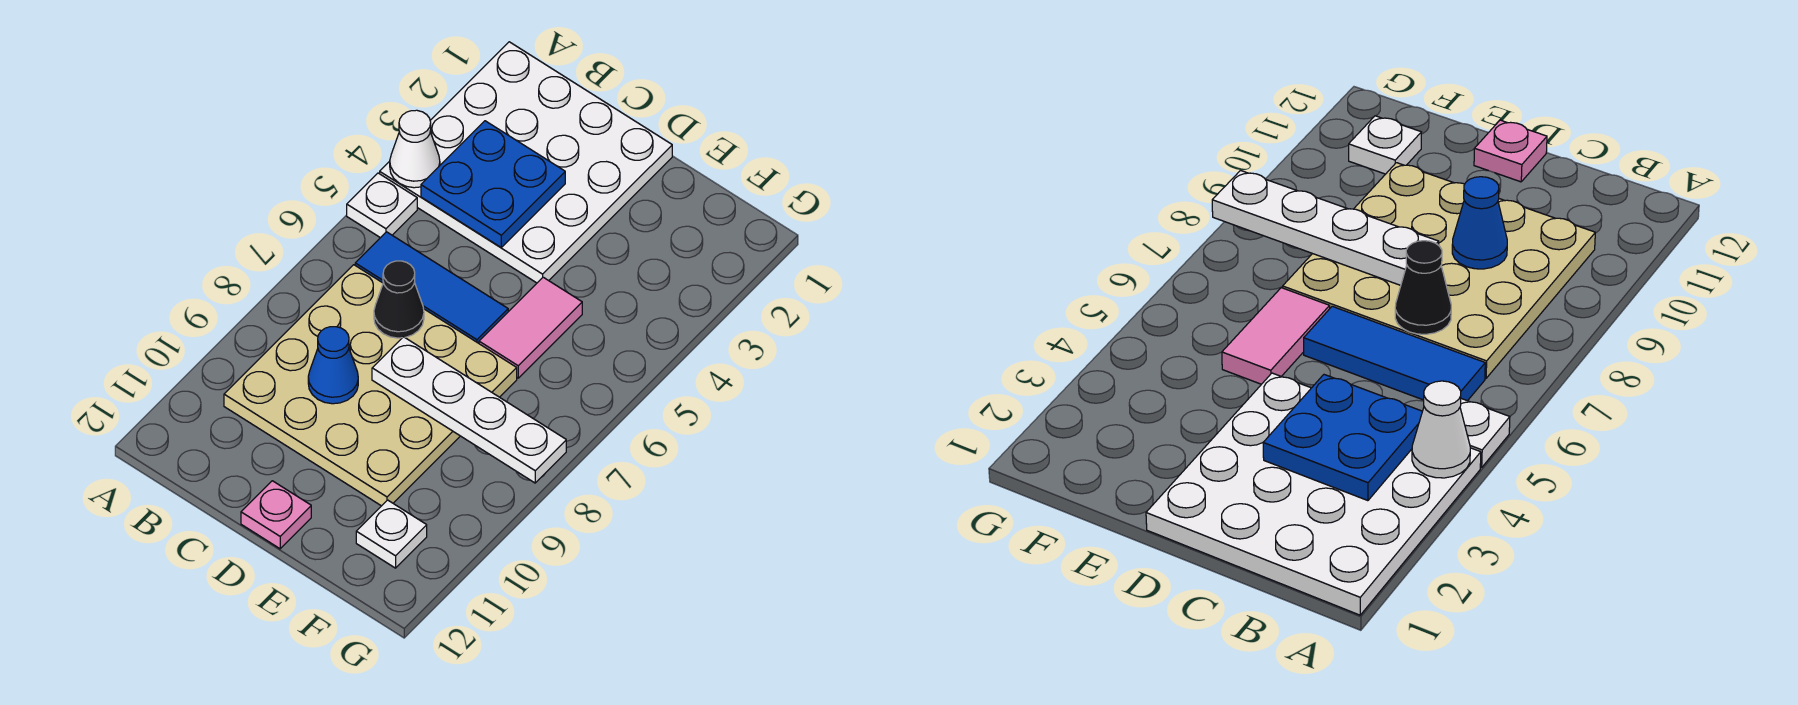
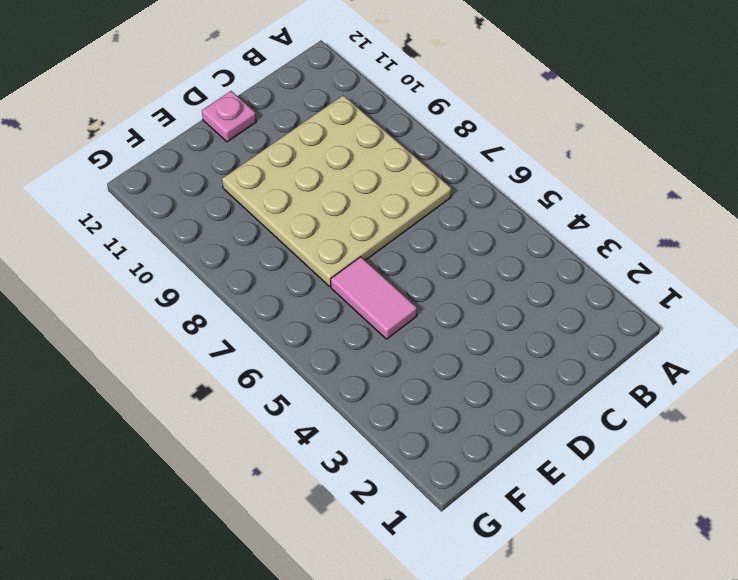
none -> white plate A1:D4 level 1
none -> white plate A5 level 1
none -> blue tile B6:D6 level 1

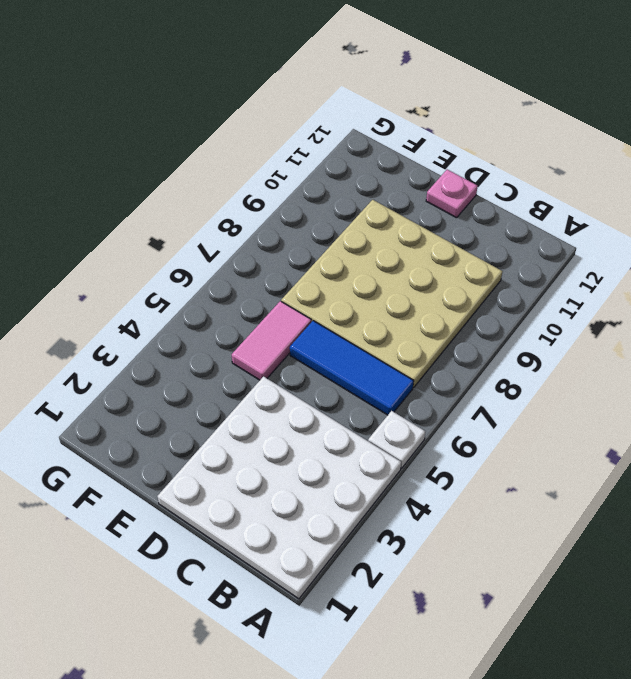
none -> white plate F11 level 1
none -> white cone A4 level 2
none -> blue plate B3:C4 level 2

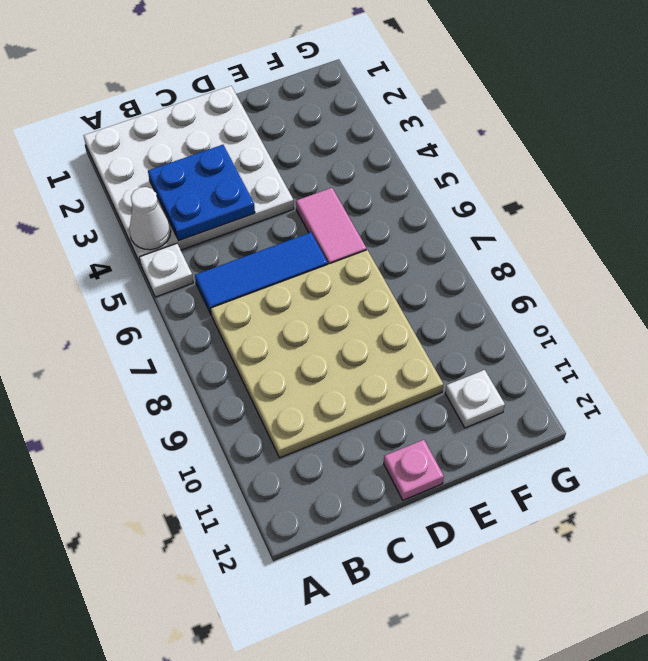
none -> black cone C7 level 2
none -> blue cone C9 level 2
none -> white plate D8:G8 level 2

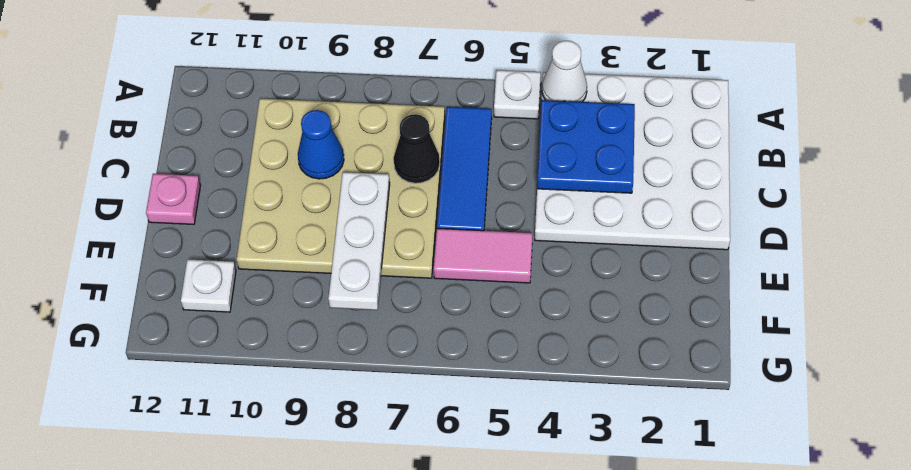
white plate D8:F8 level 2 -> white plate D8:G8 level 2

